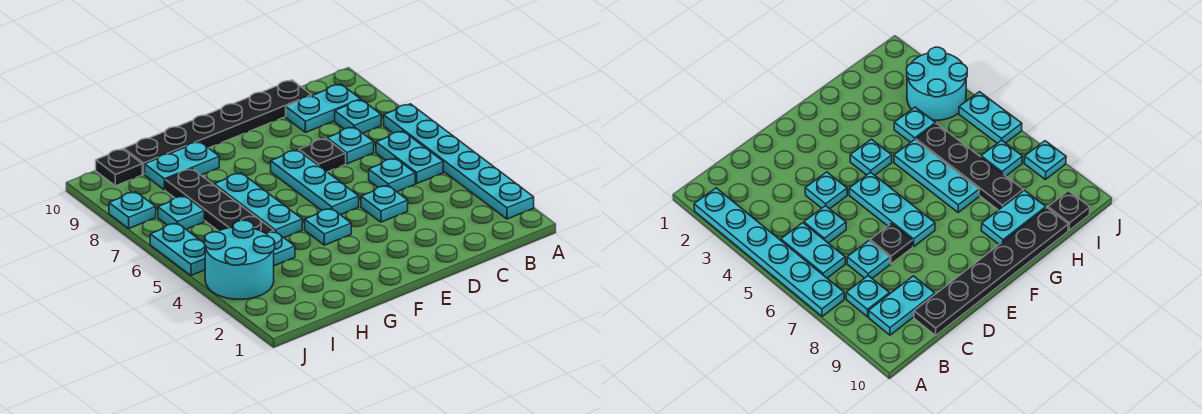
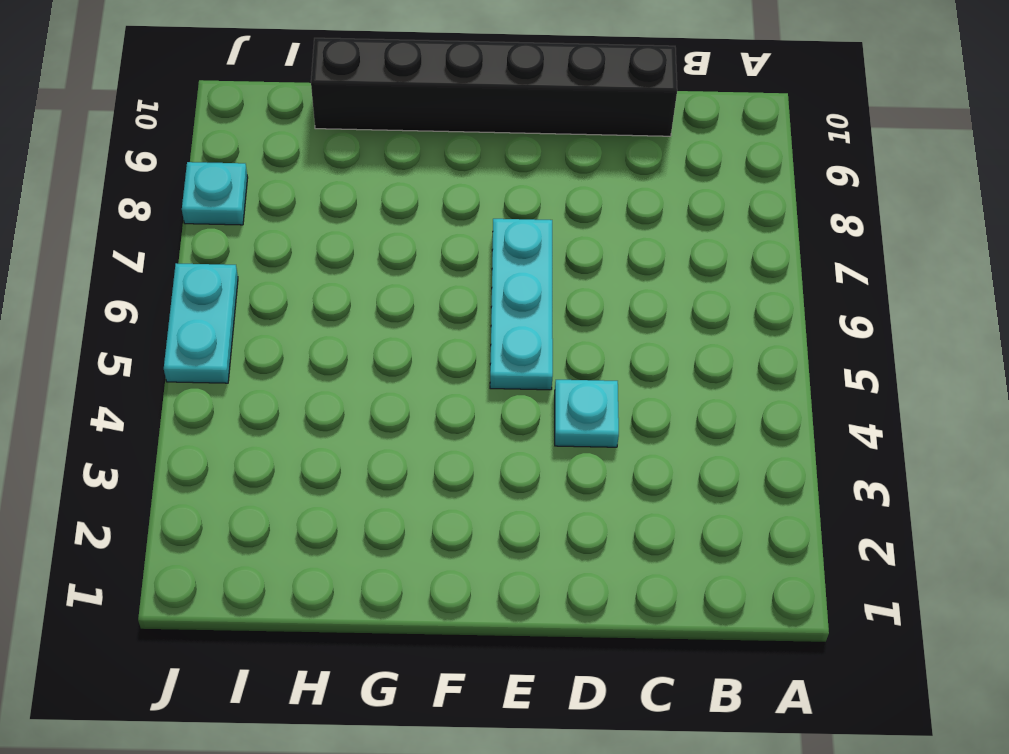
black brick C10:H10 level 1 -> black plate C10:H10 level 1
none -> cyan plate A2:A7 level 1
none -> cyan plate B5:B6 level 1
none -> cyan plate B8 level 1

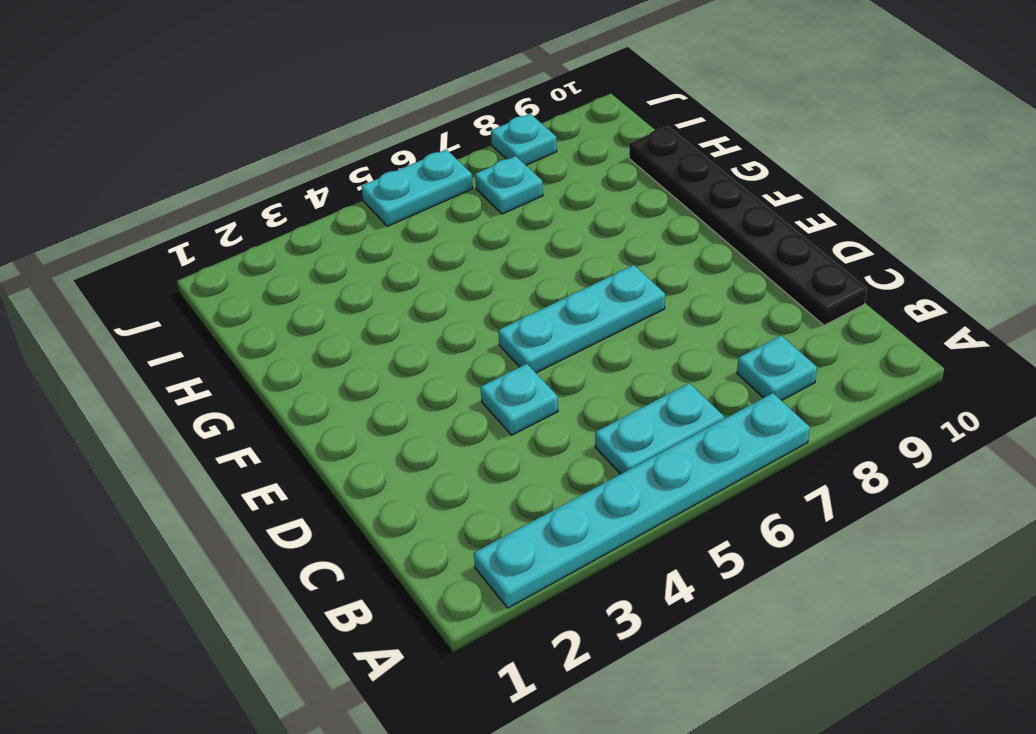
none -> cyan plate B9:C9 level 1
none -> cyan plate C5 level 1
none -> cyan plate C7 level 1

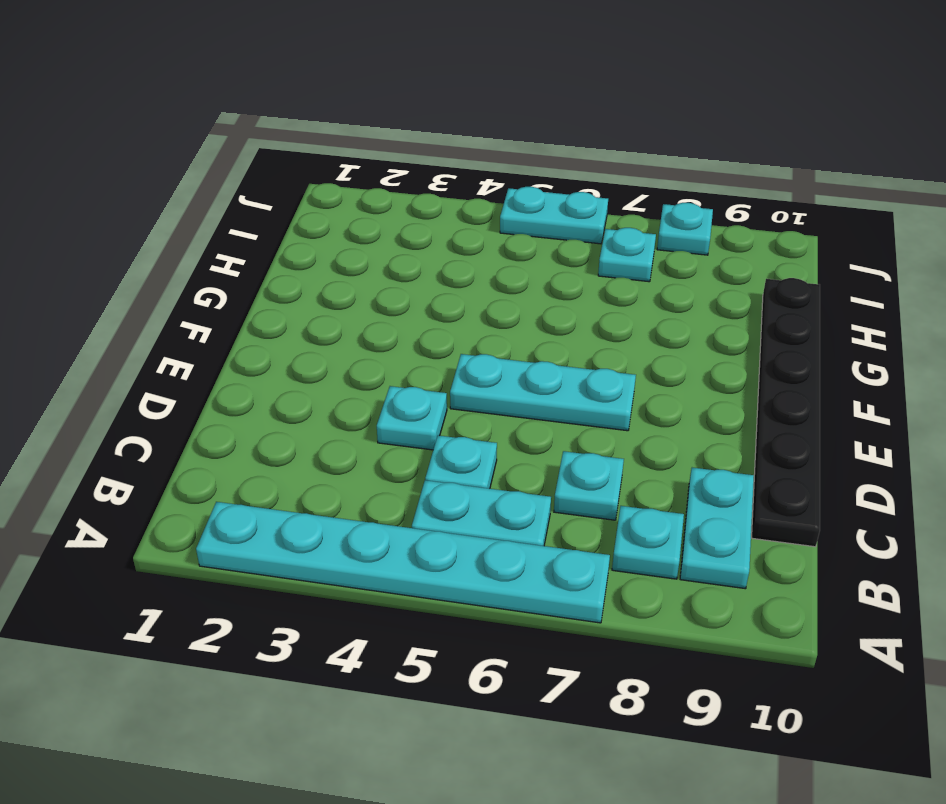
none -> black plate D7 level 1
none -> cyan plate F4 level 1
none -> cyan plate G5:G7 level 1

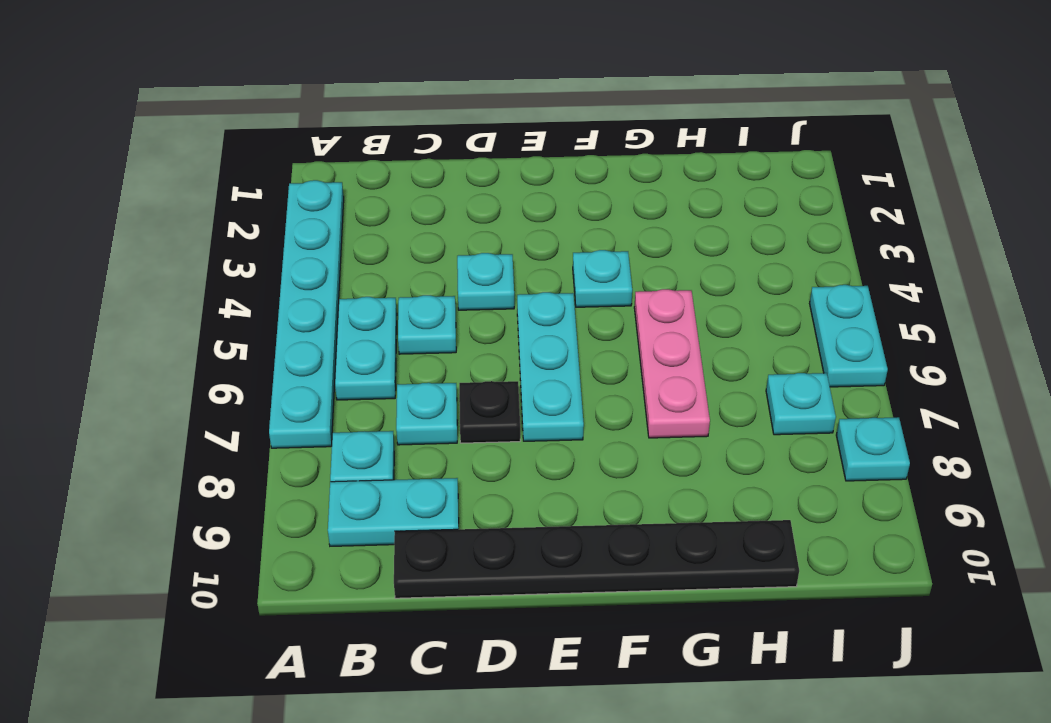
pink plate G5:G7 level 1 -> cyan plate G5:G7 level 1
none -> cyan plate G9:H9 level 1
none -> cyan plate H4 level 1
none -> black plate H5:H8 level 1

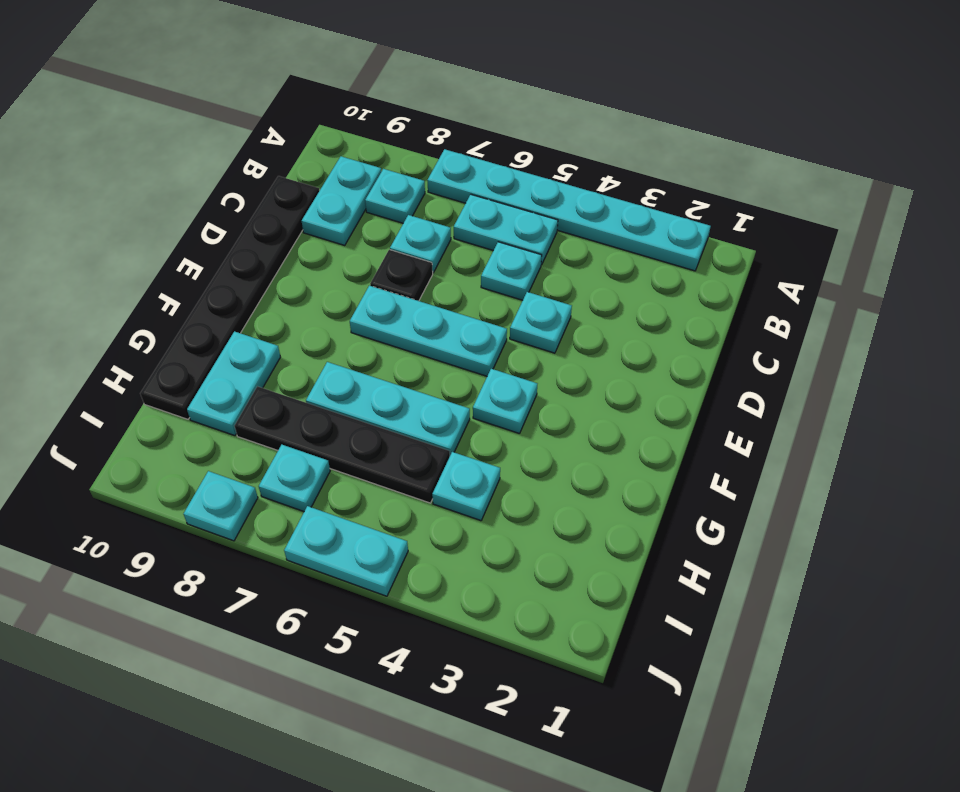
none -> cyan round brick I3:J4 level 1
none -> black plate I10 level 1

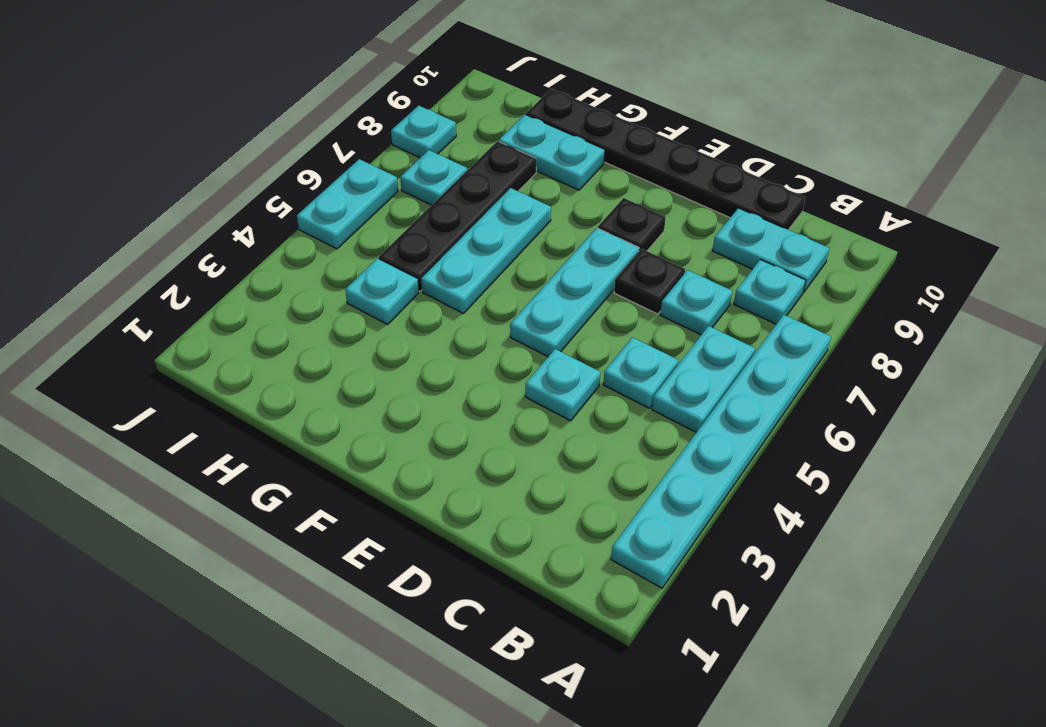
black plate E8 level 1 -> black plate I10 level 1
none -> cyan plate F4 level 1
none -> cyan round brick I3:J4 level 1

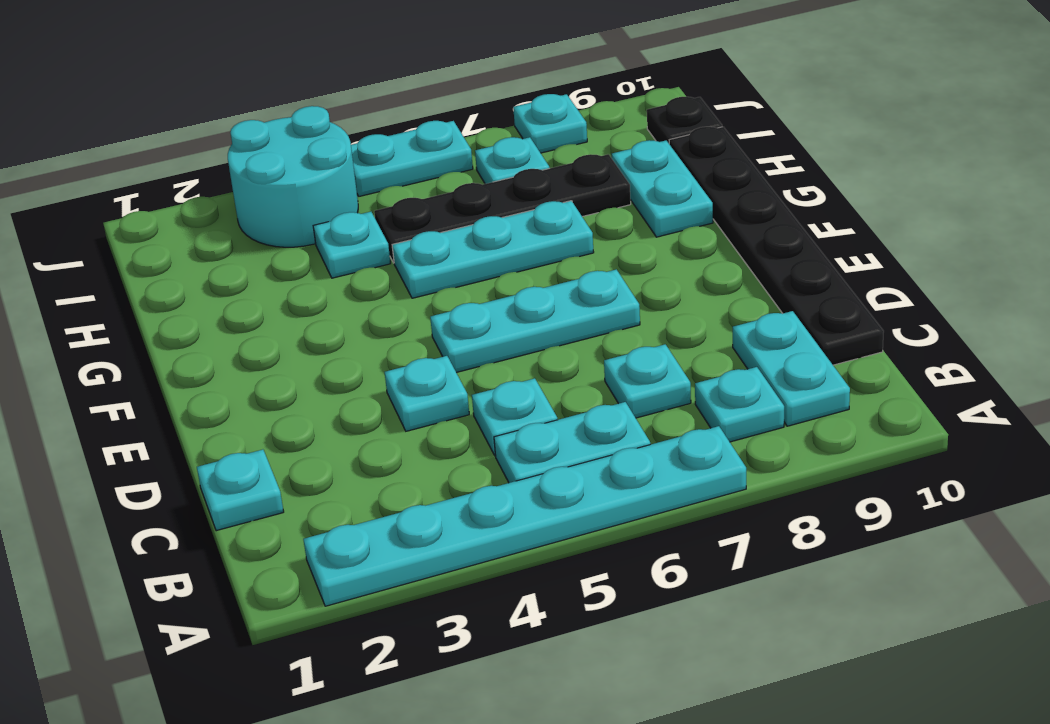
cyan plate C1 level 1 -> cyan plate F4 level 1
none -> black plate D7 level 1

